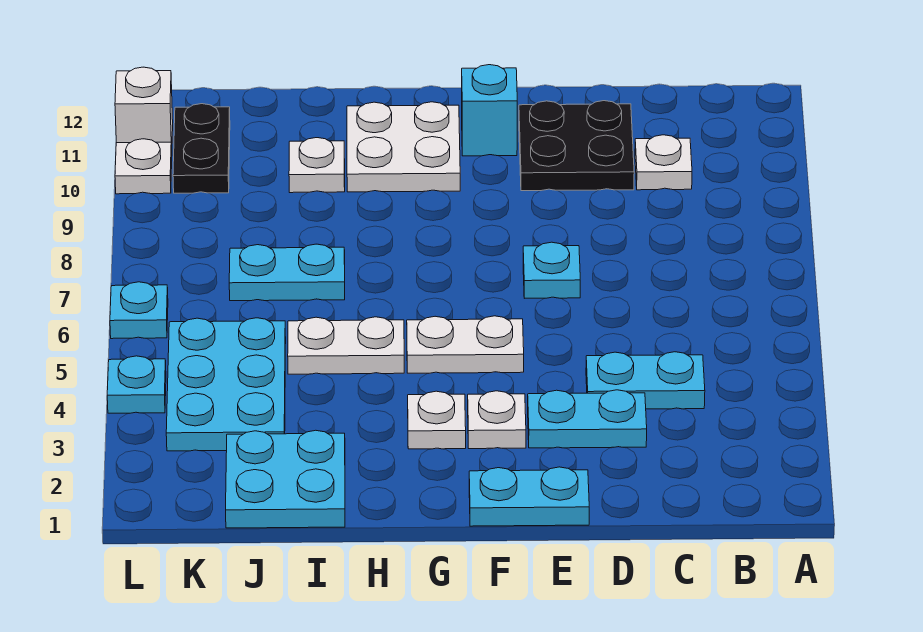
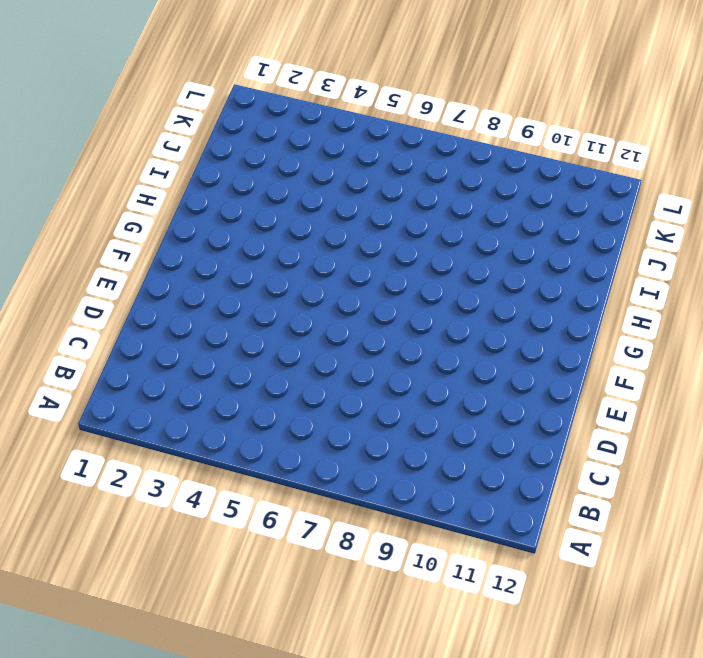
none -> cyan plate C4:D4 level 1
none -> white plate C10 level 1
none -> cyan plate D3:E3 level 1

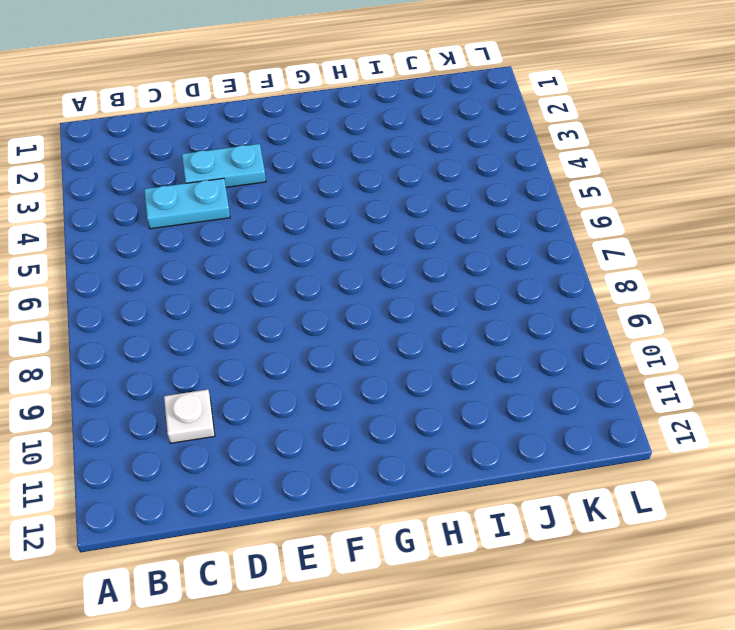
none -> black plate D10:E11 level 1
none -> cyan plate E1:F1 level 1
none -> cyan plate E7 level 1

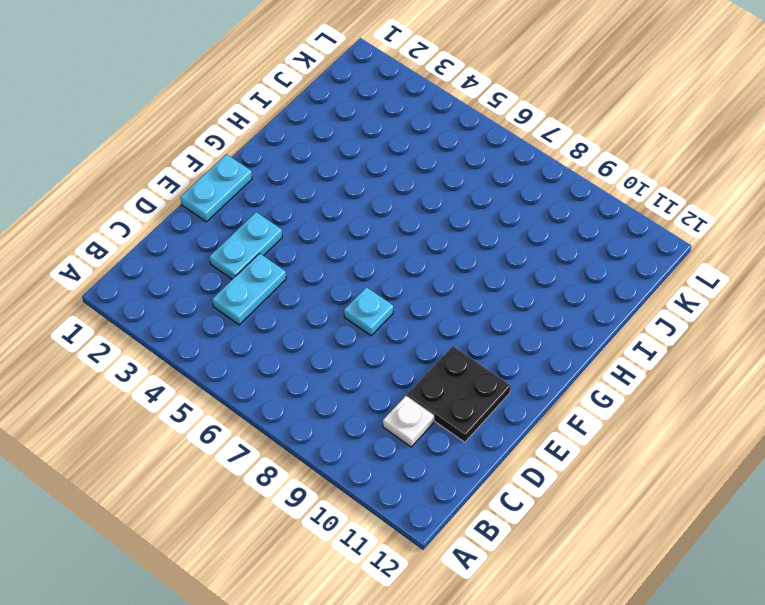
none -> white plate F3 level 1
none -> white plate F5:G5 level 1
none -> cyan brick F11 level 1

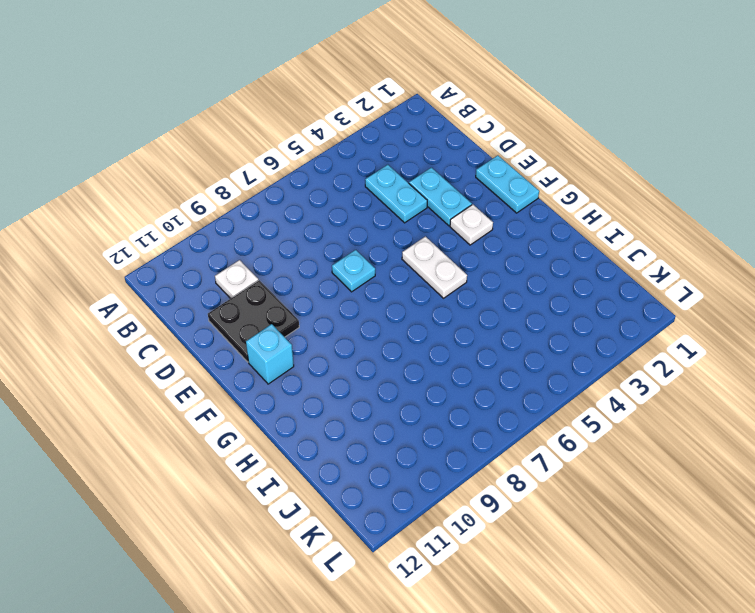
none -> white plate G3 level 1
none -> white plate G10:H11 level 1
none -> white plate H5:I5 level 1

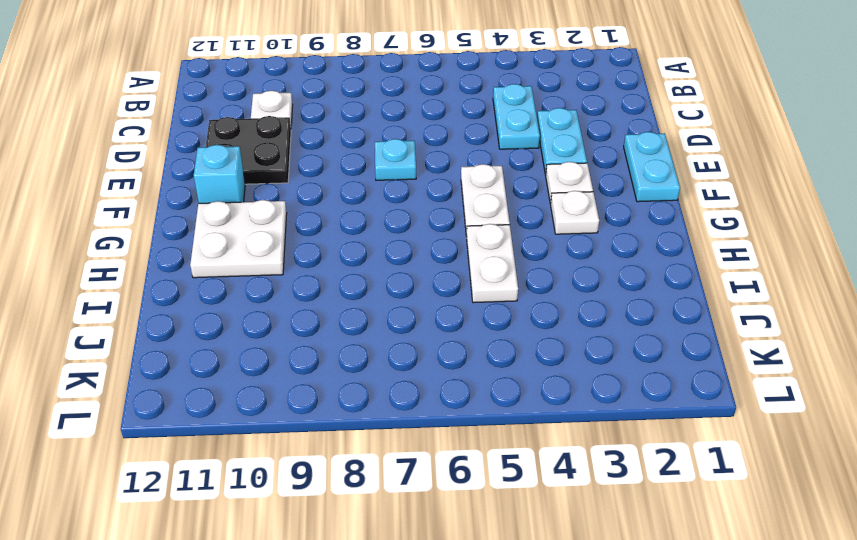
none -> cyan plate I1:J2 level 1
none -> cyan plate I7:J7 level 1
none -> white plate I10 level 1

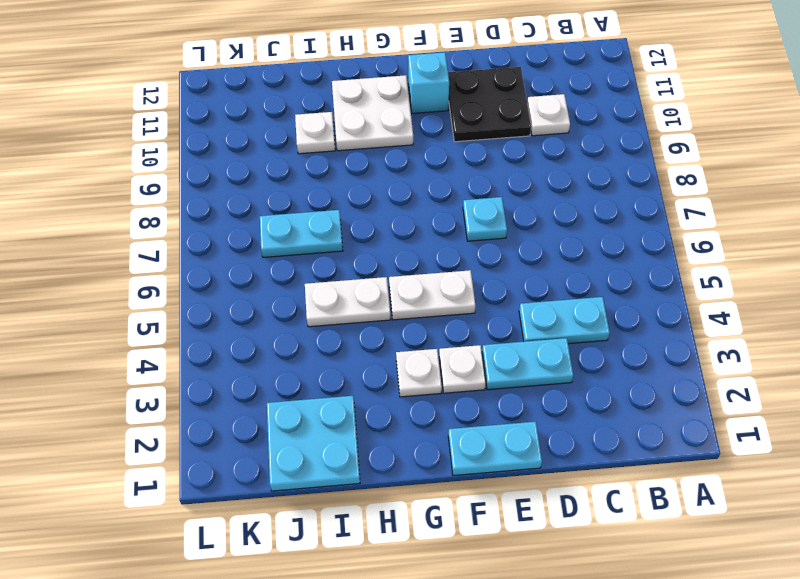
none -> cyan plate J3:K5 level 1
none -> black plate K10:K11 level 1
none -> cyan plate L4 level 1

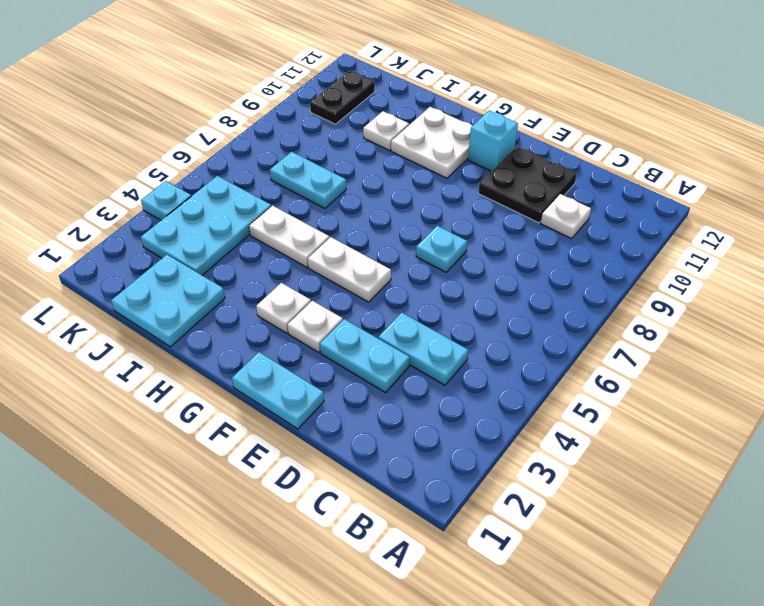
none -> cyan plate L6 level 1
none -> white plate L10 level 1
none -> white brick L11 level 1

